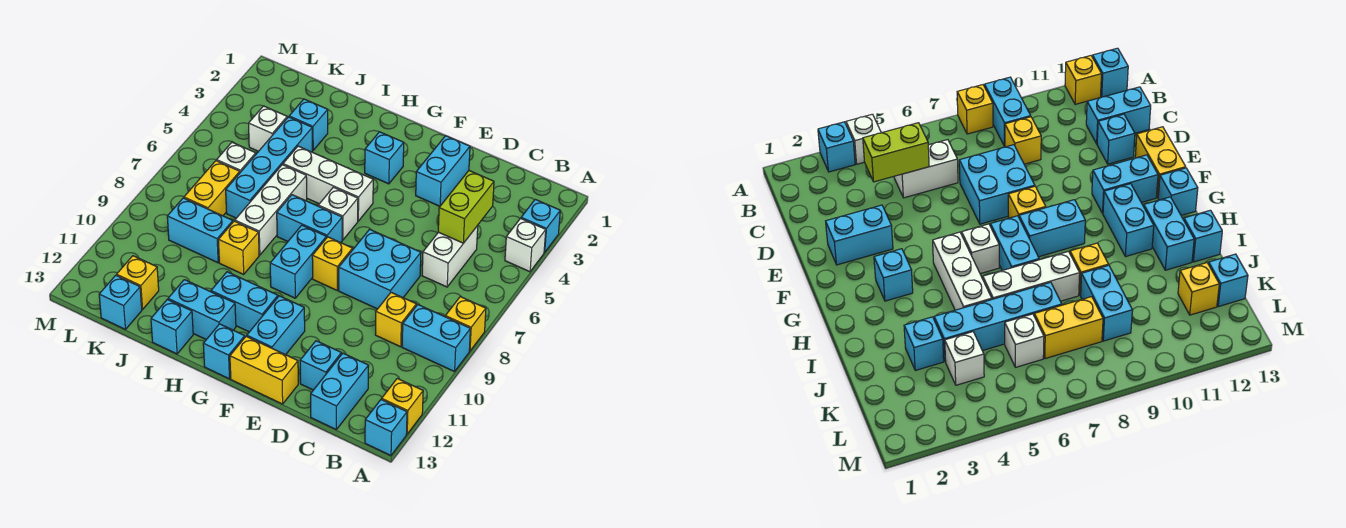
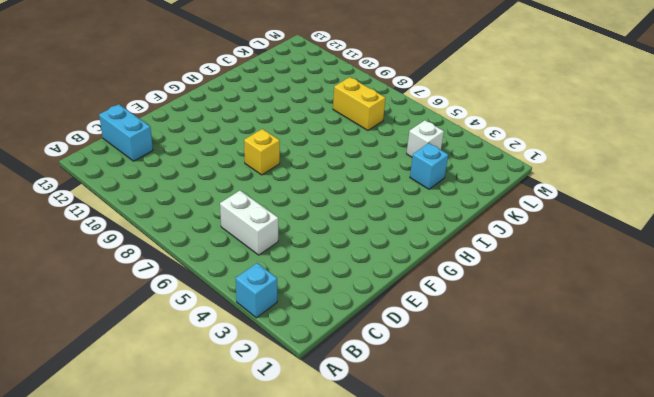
none -> white brick A4 level 1
none -> yellow brick A8 level 1
none -> cyan brick A9:B9 level 1
none -> yellow brick A12 level 1

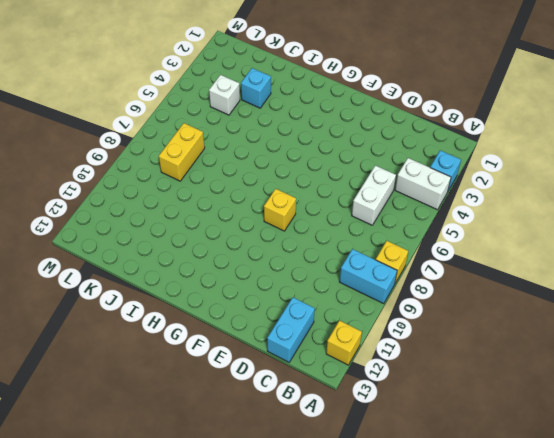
white brick A4:B4 level 1 -> white brick A4 level 1
none -> cyan brick A13 level 1
none -> yellow brick C9 level 1
none -> cyan brick D7:E8 level 1
none -> cyan brick D12 level 1

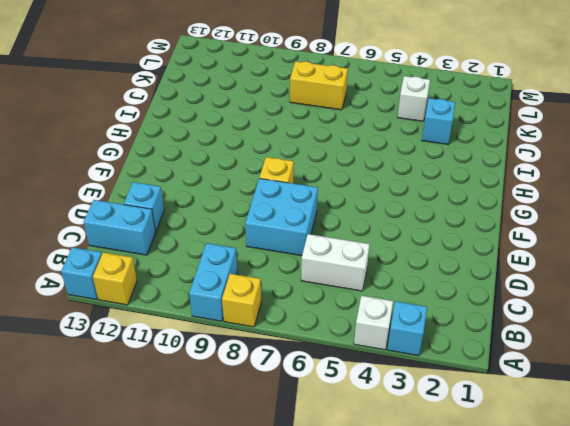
none -> yellow brick C9 level 1
none -> cyan brick E2:E3 level 1
none -> yellow brick E13:F13 level 1
none -> cyan brick F11:F12 level 1

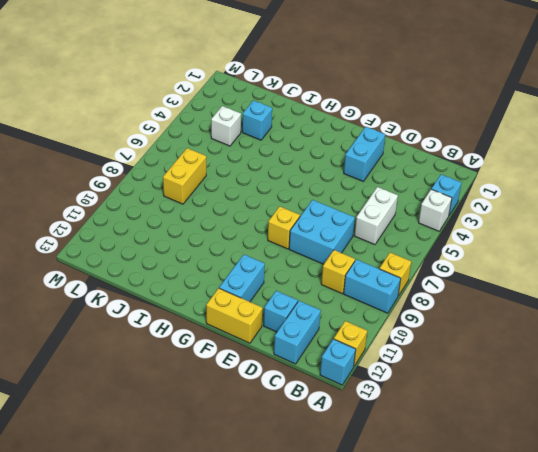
none -> cyan brick G3 level 1
none -> white brick G5:I5 level 1
none -> white brick G6 level 1
none -> cyan brick G7:H7 level 1

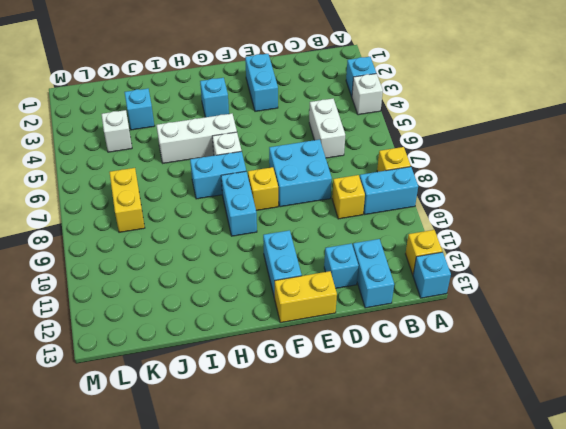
none -> cyan brick G11:H11 level 1
none -> cyan brick G13 level 1
none -> cyan brick H12:I12 level 1
none -> white brick I6:I8 level 1

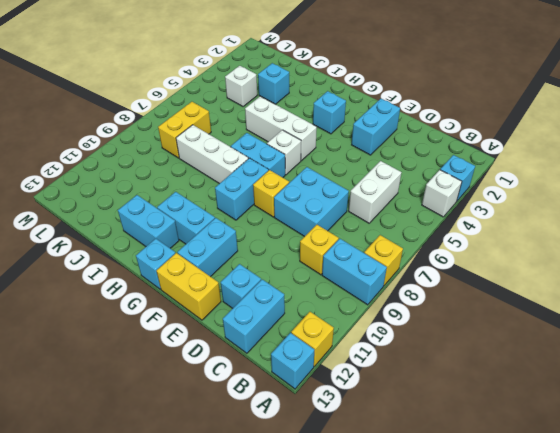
white brick H8:J8 level 1 -> white brick I6:I8 level 1
none -> yellow brick I9 level 1
none -> cyan brick I13 level 1
none -> cyan brick J4:J7 level 1
none -> cyan brick J9:K9 level 1

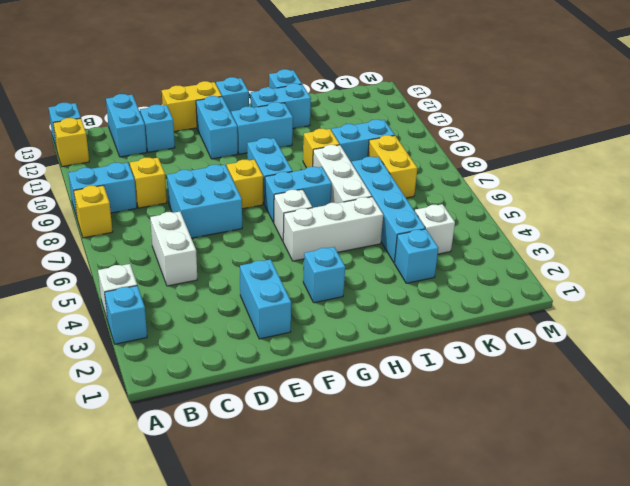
none -> white brick K6 level 1
none -> yellow brick K12 level 1
none -> cyan brick K13 level 1
none -> lime brick C4:C5 level 2

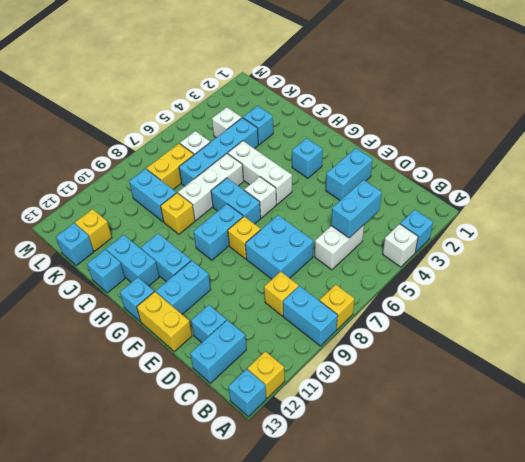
cyan brick C4:C5 level 2 -> lime brick C4:C5 level 2

